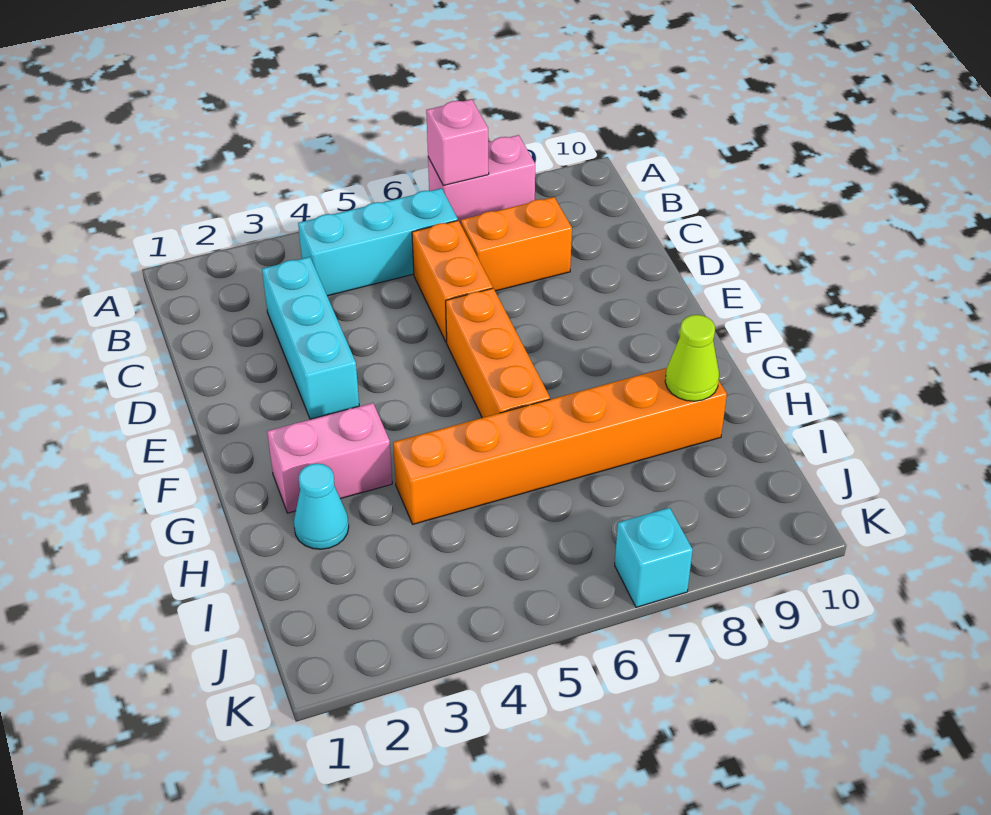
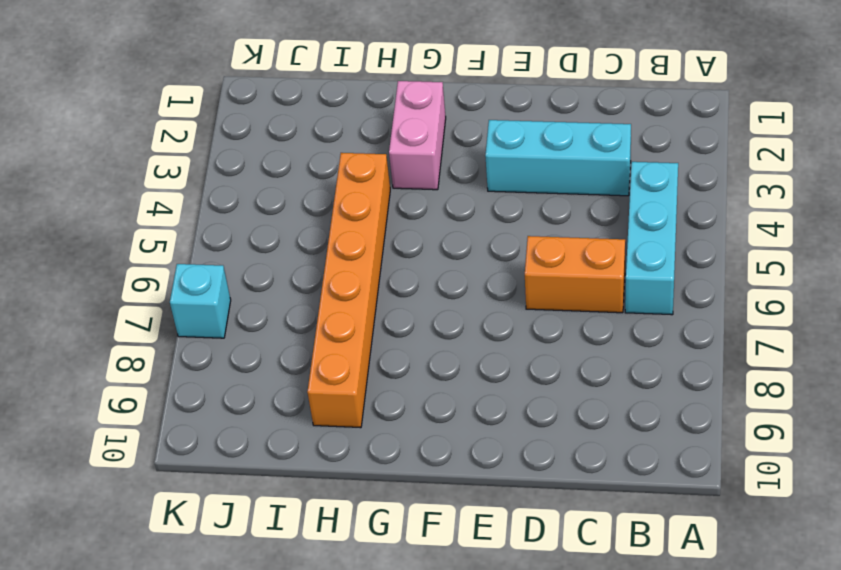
none -> pink brick A7:A8 level 1
none -> orange brick C7:C8 level 1
none -> orange brick E6:G6 level 1

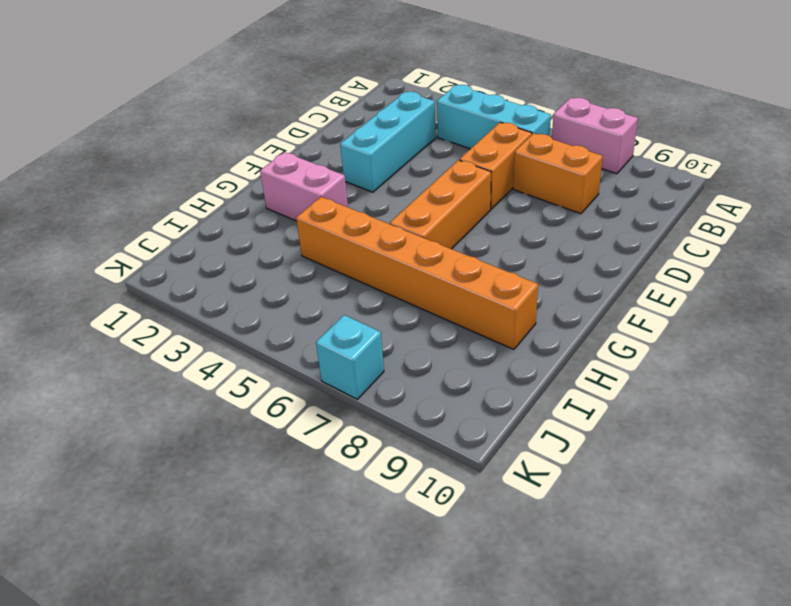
none -> cyan cone H2 level 1
none -> pink brick A7 level 2
none -> lime cone H9 level 2

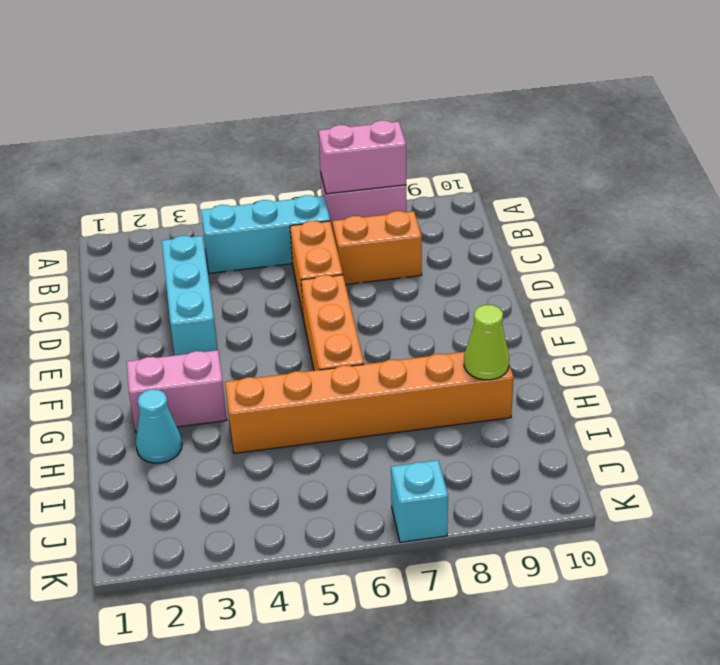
pink brick A7:A8 level 2 -> pink brick A7 level 2

